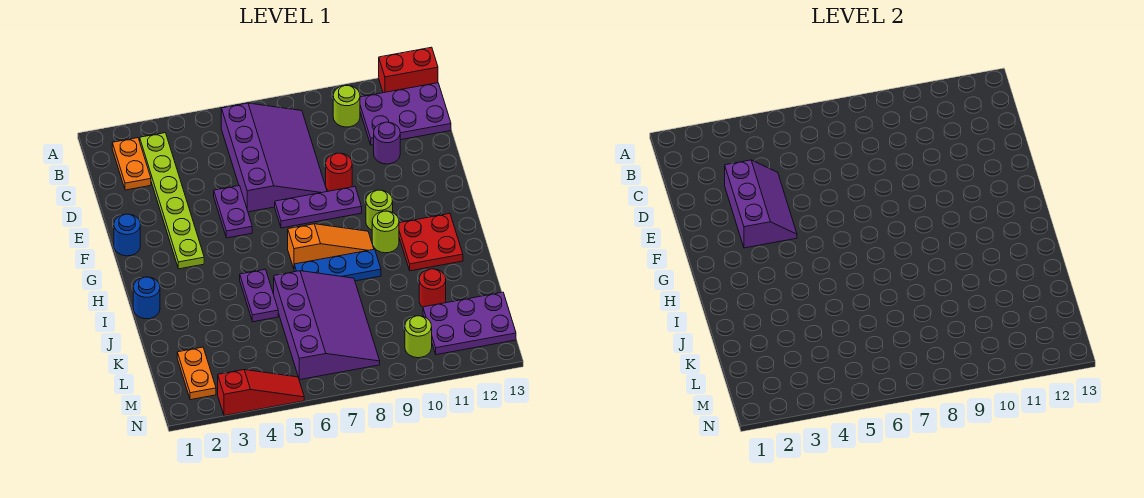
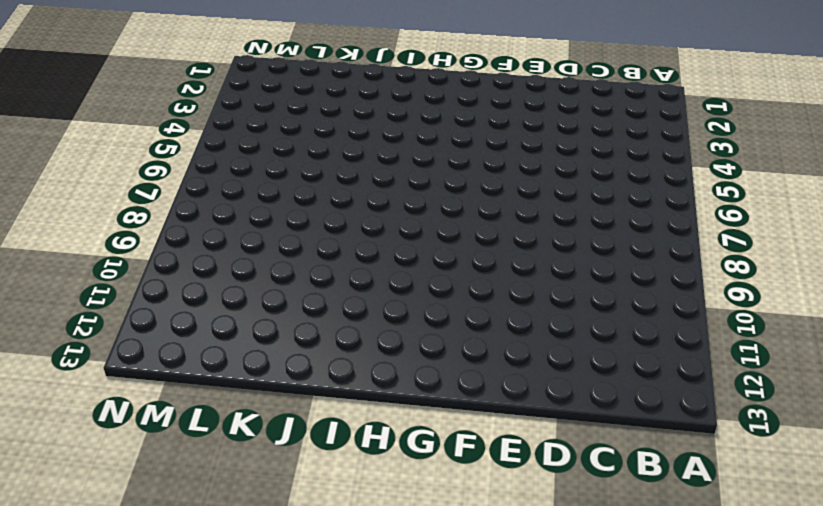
none -> red brick A12:A13 level 1
none -> orange plate B2:C2 level 1
none -> lime plate B3:G3 level 1

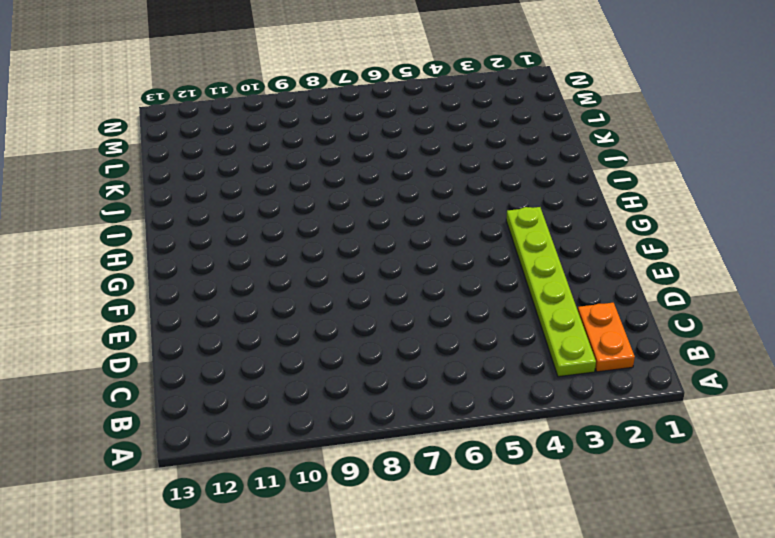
none -> red brick A12:A13 level 1
none -> purple slope B6:E8 level 1 top 6
none -> lime round brick B10 level 1

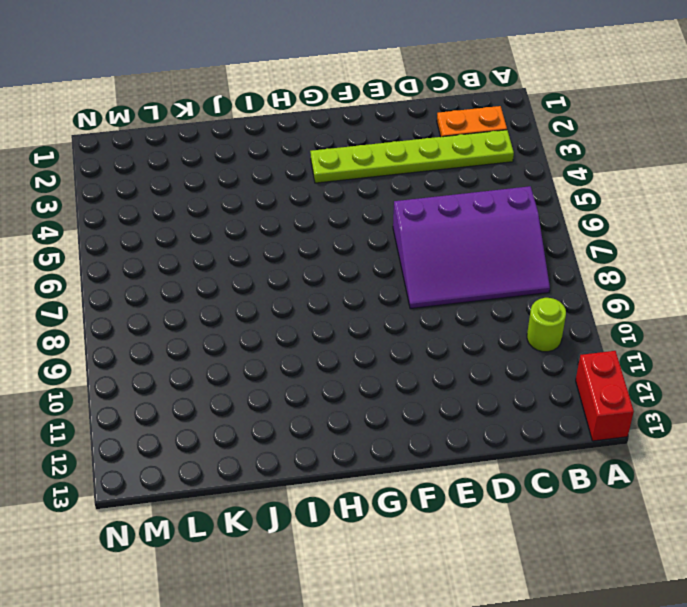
none -> purple plate B11:C13 level 1
none -> purple round brick D11 level 1
none -> purple plate E5:F5 level 1

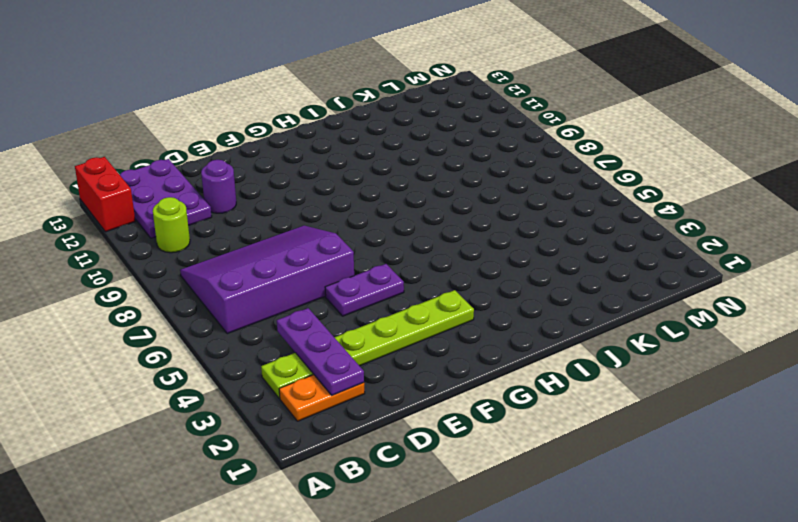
purple plate C2:C4 level 2 -> purple plate F7:F9 level 1
none -> red round brick E9 level 1
none -> blue round brick F1 level 1
none -> lime round brick G10 level 1

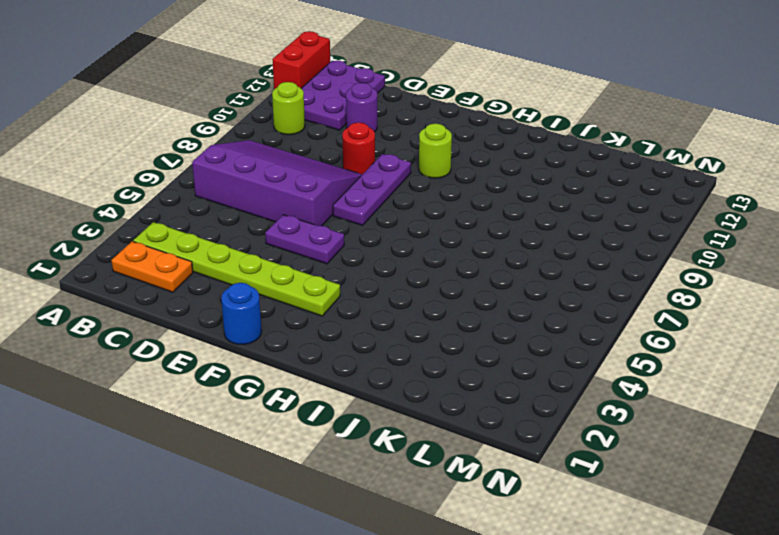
none -> orange slope H7:H9 level 1 top 7
none -> lime round brick H10 level 1
none -> red plate H11:I12 level 1

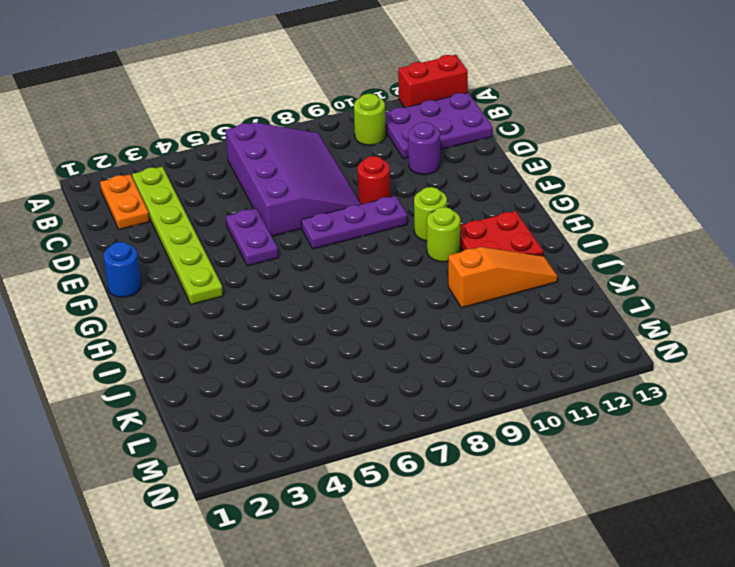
orange slope J10:J12 level 1 top 10 -> orange slope H7:H9 level 1 top 7
none -> blue round brick I1 level 1
none -> purple plate I5:J5 level 1
none -> blue plate I7:I9 level 1

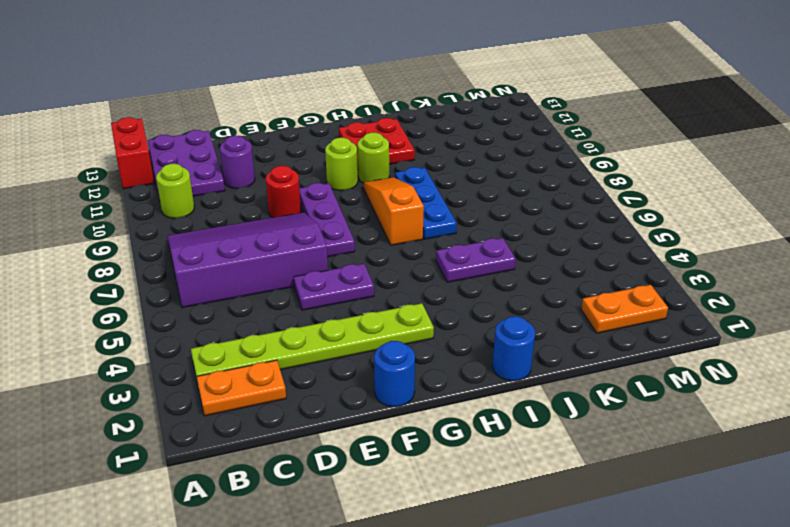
none -> purple slope J6:M8 level 1 top 6
none -> red round brick K11 level 1
none -> purple plate L11:M13 level 1

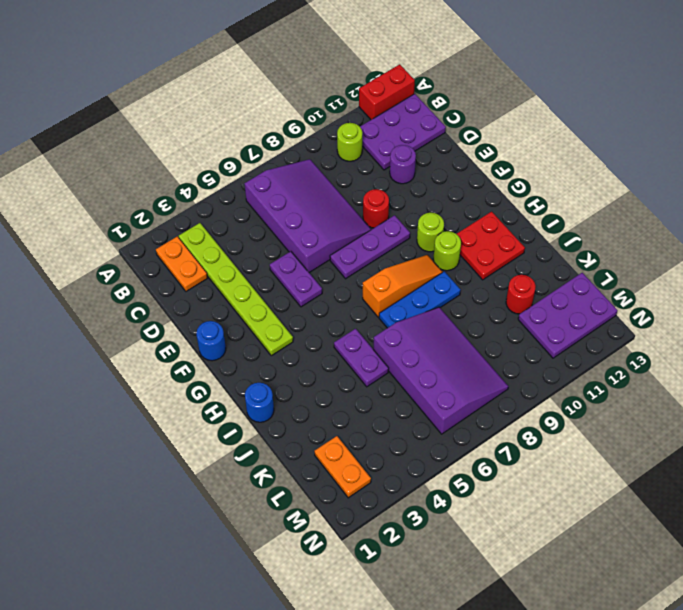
none -> lime round brick M10 level 1
none -> red slope N3:N5 level 1 top 3
none -> purple slope D3:F4 level 2 top 3

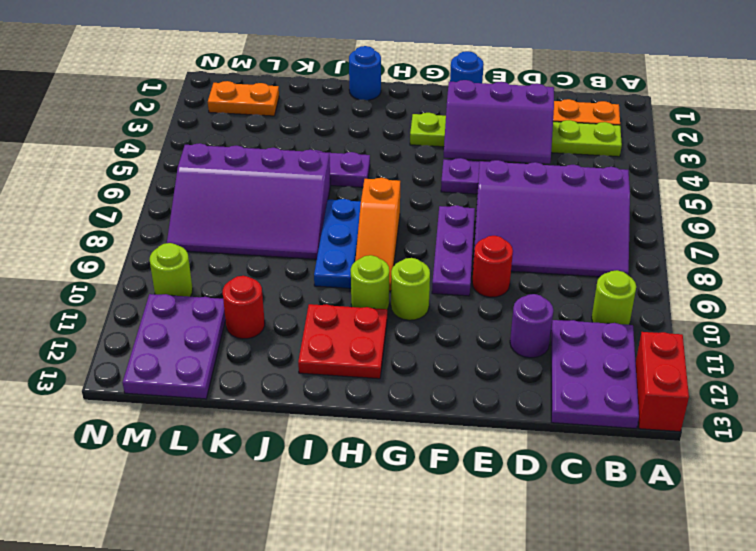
none -> red slope N3:N5 level 1 top 3

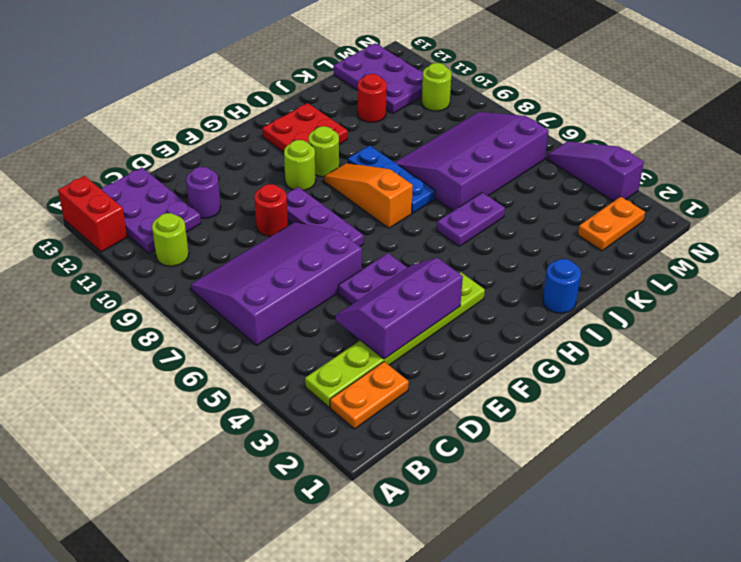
purple slope N3:N5 level 1 top 3 -> red slope N3:N5 level 1 top 3
none -> blue round brick F1 level 1

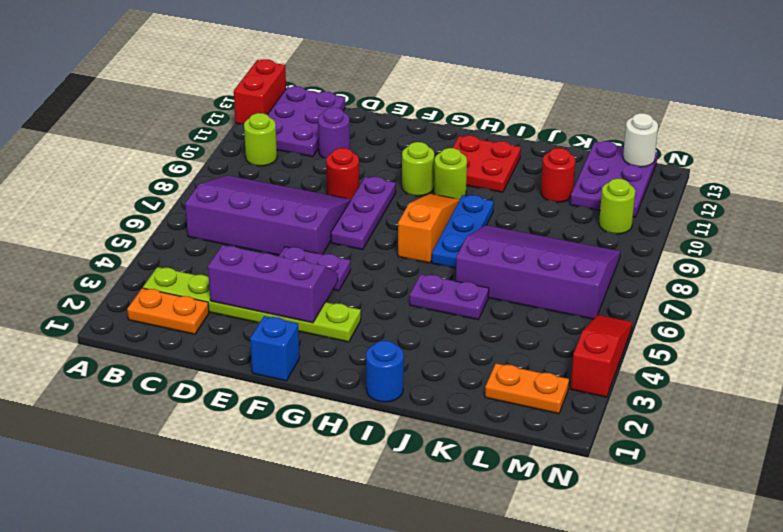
blue brick F1 level 1 -> blue round brick F1 level 1
white round brick M13 level 2 -> none

